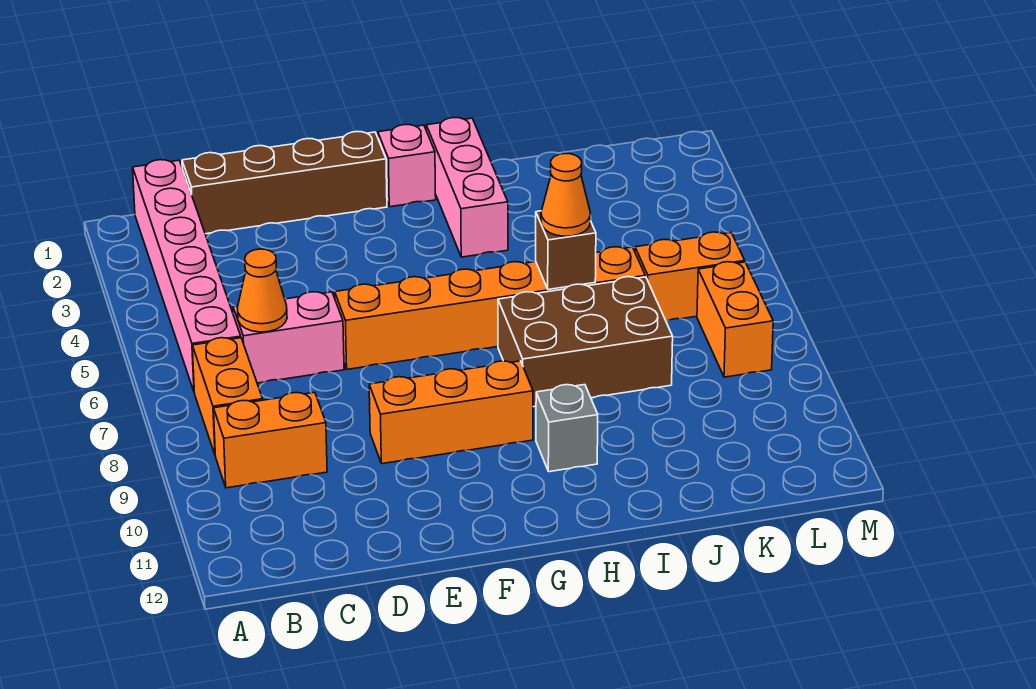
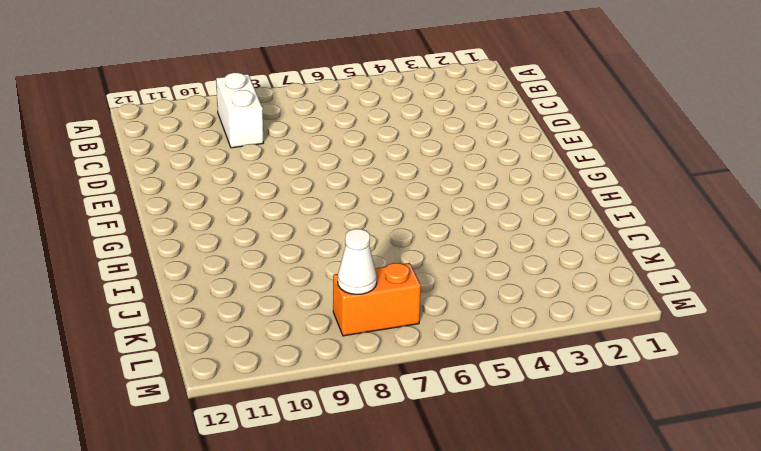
white brick B9:C9 level 1 -> orange brick B9:C9 level 1
white cone L8 level 2 -> none
none -> pink brick B1:B6 level 1
none -> orange brick B7:B8 level 1
none -> brown brick C1:F1 level 1

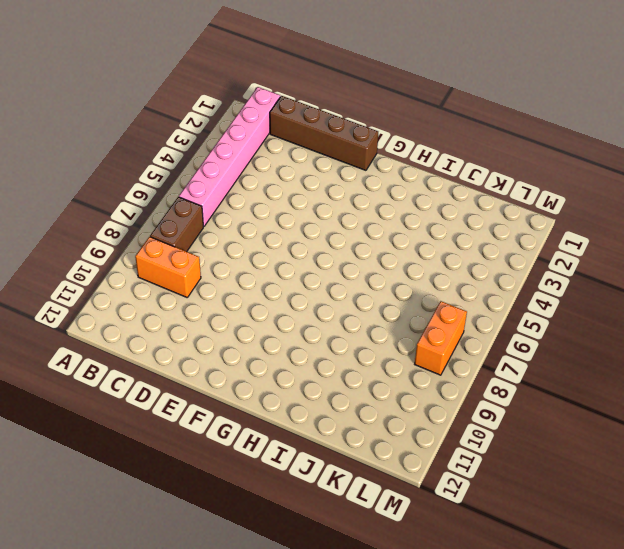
brown brick B7:B8 level 1 -> orange brick B7:B8 level 1
none -> pink brick C6:D6 level 1
none -> orange brick E6:J6 level 1
none -> orange brick E9:G9 level 1

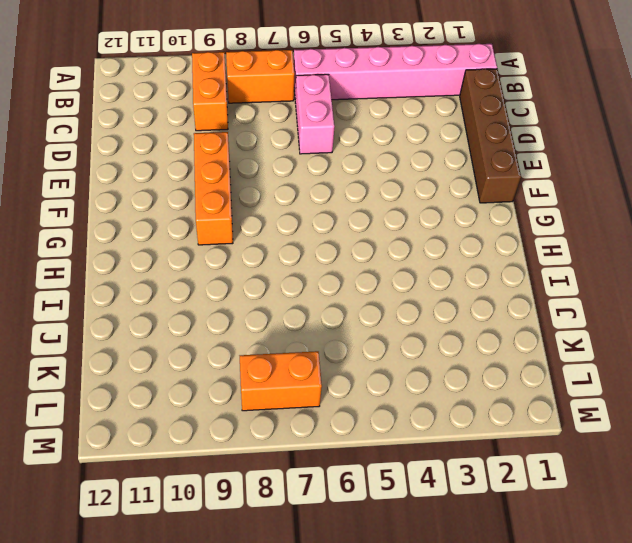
none -> orange brick E6:J6 level 1
none -> pink brick G1 level 1
none -> pink brick H1:H3 level 1

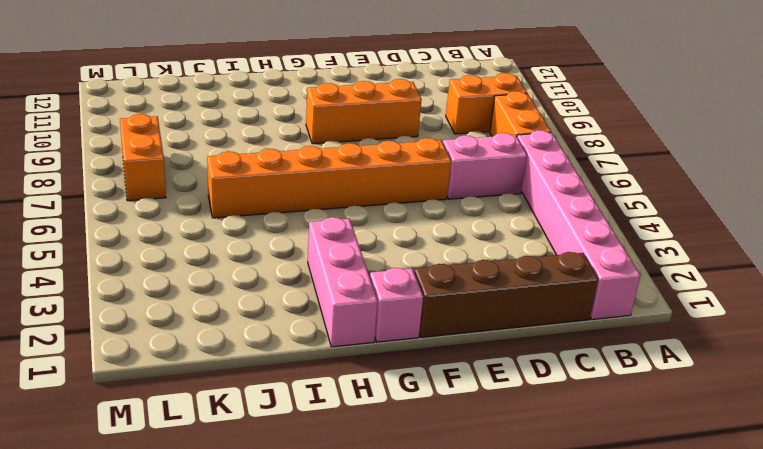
none -> brown brick H7:J8 level 1
none -> grey brick H10 level 1
none -> orange brick K6:L6 level 1

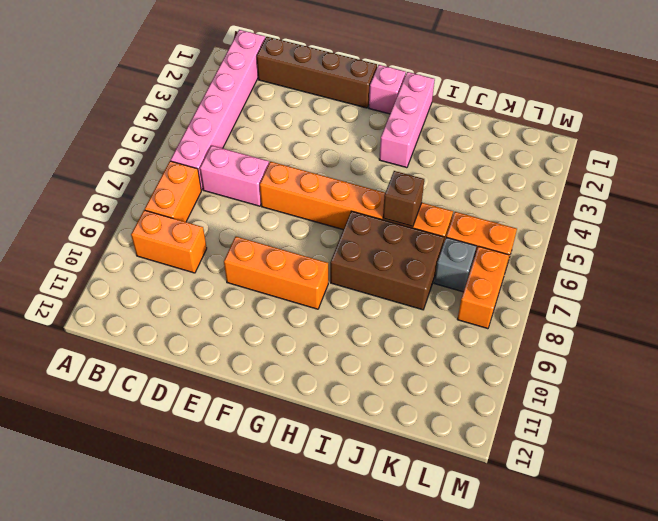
grey brick K7 level 1 -> grey brick H10 level 1
none -> orange cone C6 level 2
none -> orange cone I6 level 3

